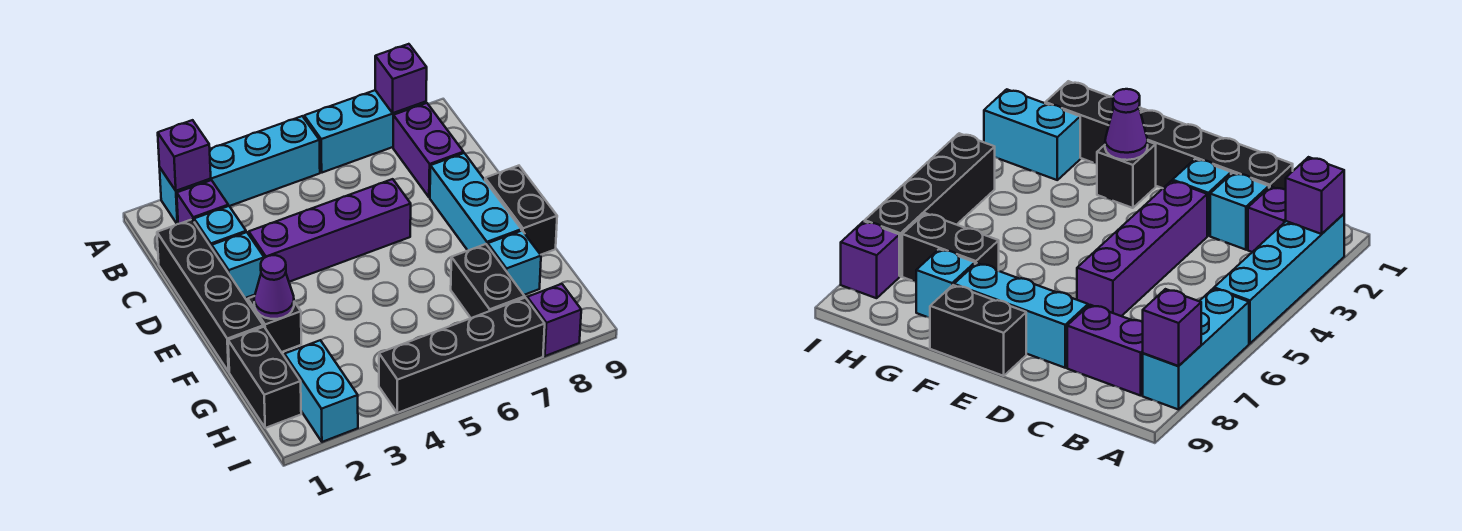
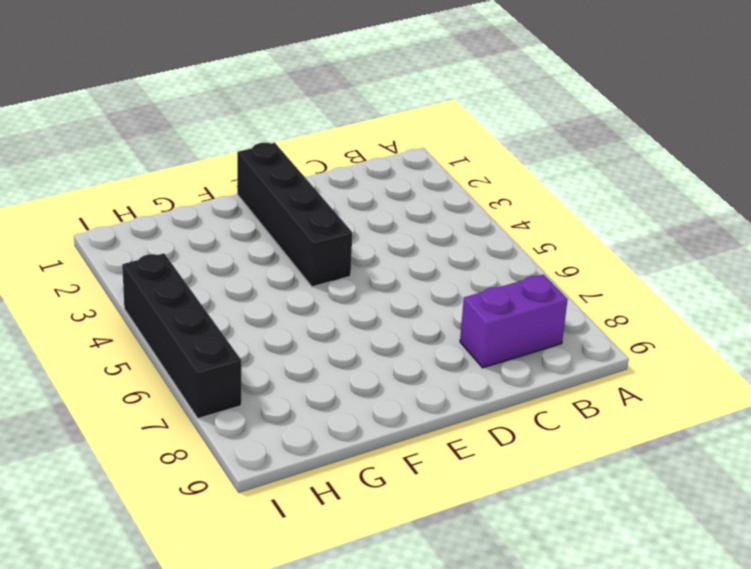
black brick E1:E4 level 1 -> black brick C1:F1 level 1
none -> cyan brick A2:A5 level 1
none -> cyan brick A6:A8 level 1
none -> purple brick B2 level 1

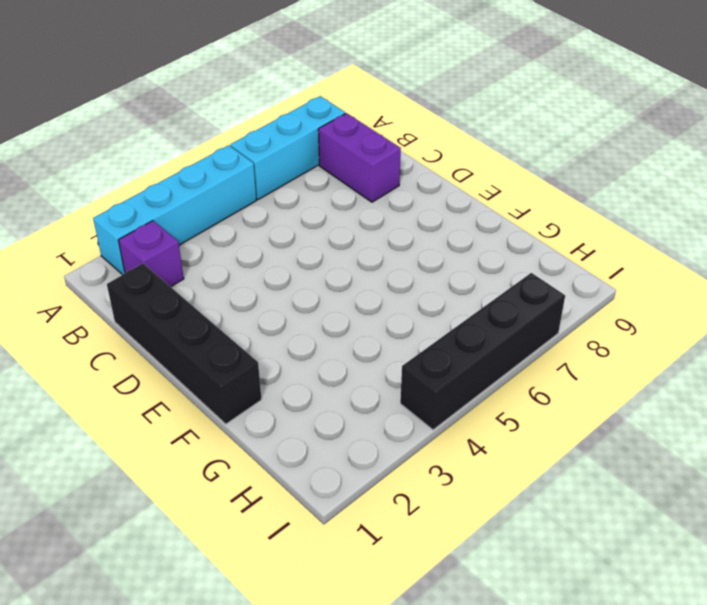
none -> cyan brick C2 level 1
none -> cyan brick D2 level 1
none -> purple brick D3:D6 level 1

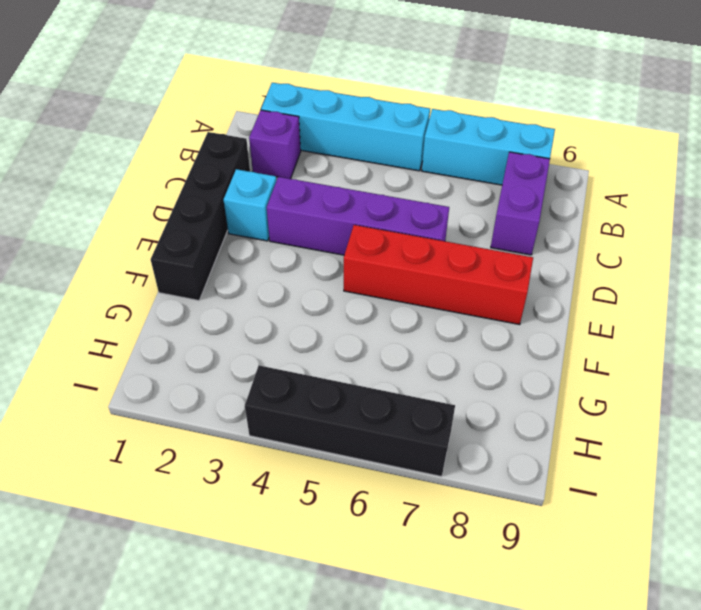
red brick E5:E8 level 1 -> cyan brick D8:F8 level 1
none -> cyan brick C2 level 1
none -> black brick E9:F9 level 1
none -> black brick F2 level 1

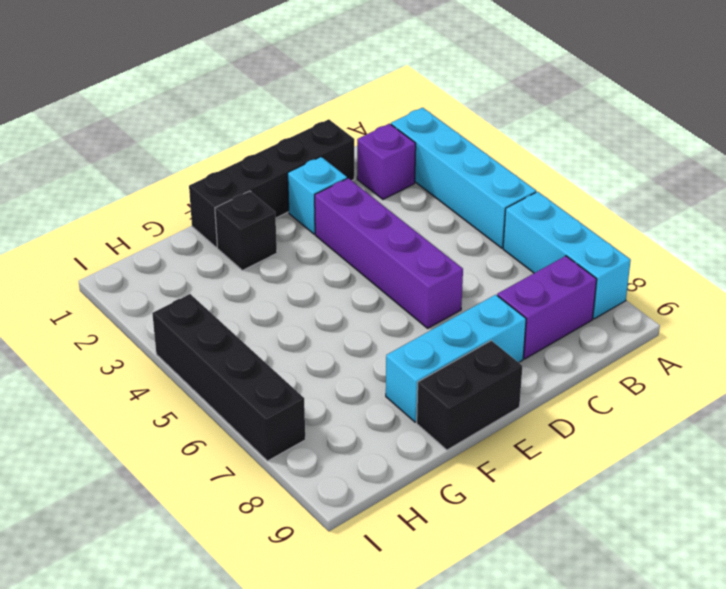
none -> cyan brick C2 level 1
none -> black brick G1:H1 level 1
none -> black brick G7:H7 level 1

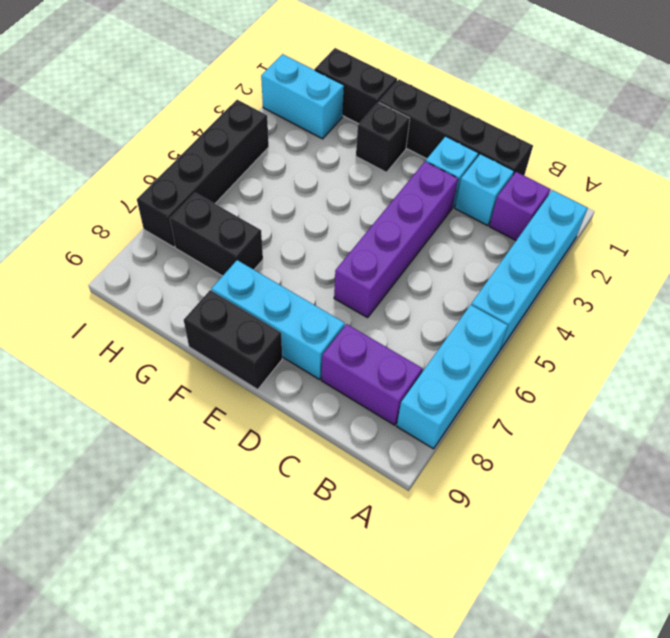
none -> cyan brick G8 level 1
none -> purple brick I8 level 1
none -> purple brick A2 level 2

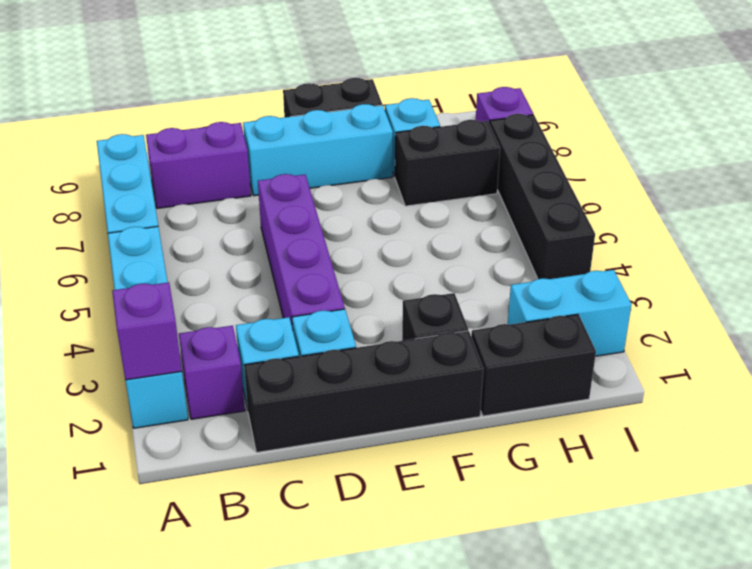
none -> purple brick A8 level 2
none -> purple cone F2 level 2

